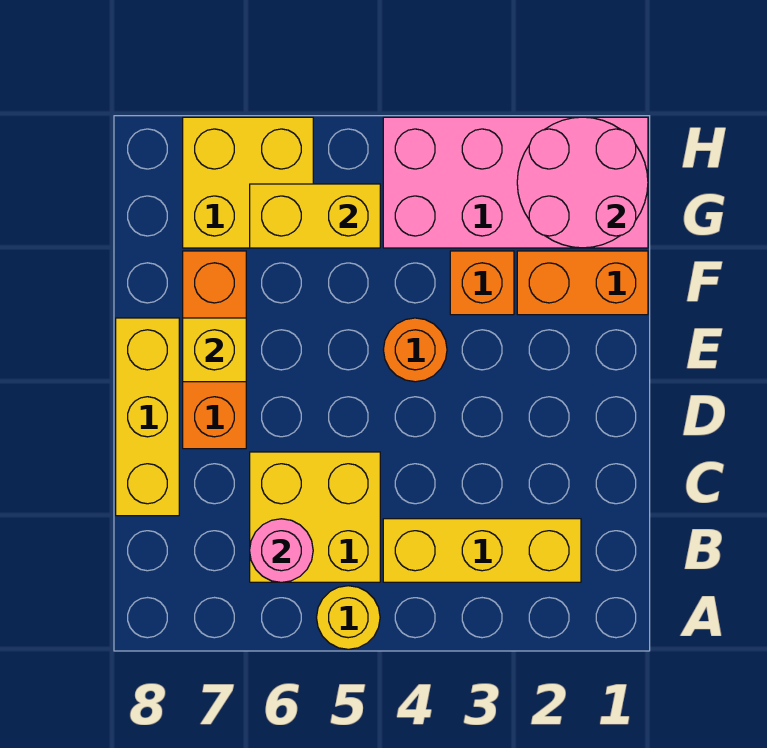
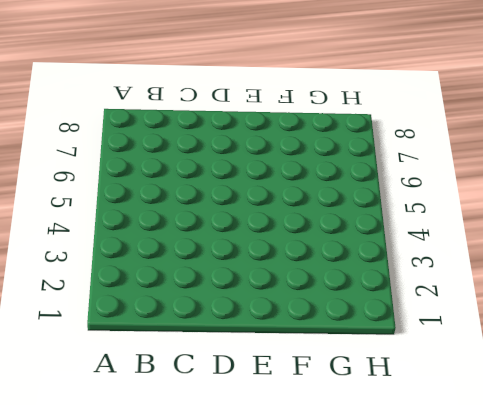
none -> yellow round brick A5 level 1
none -> yellow brick B2:B4 level 1
none -> yellow brick B5:C6 level 1

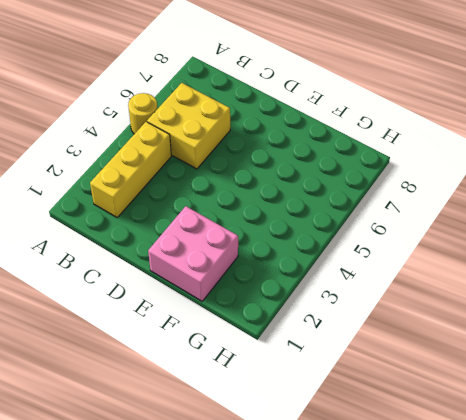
pink brick E1:F2 level 1 -> orange brick F1:F2 level 1
none -> yellow brick C8:E8 level 1
none -> orange brick D7:F7 level 1
none -> orange round brick E4 level 1

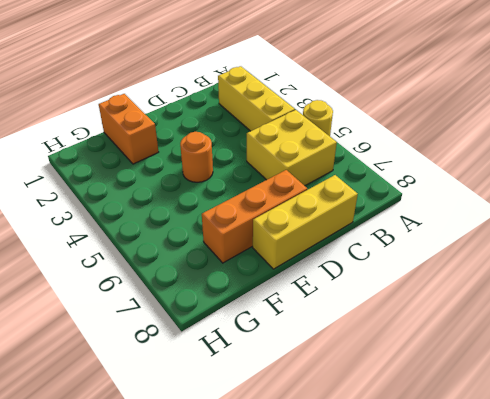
none -> orange brick F3 level 1
none -> pink brick G1:H4 level 1
none -> yellow brick G6:H7 level 1

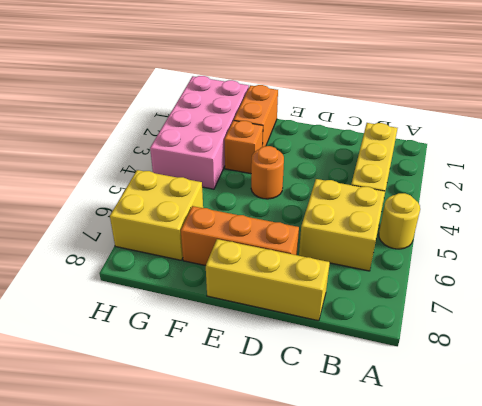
none -> pink round brick B6 level 2
none -> yellow brick E7 level 2
none -> pink round brick G1:H2 level 2

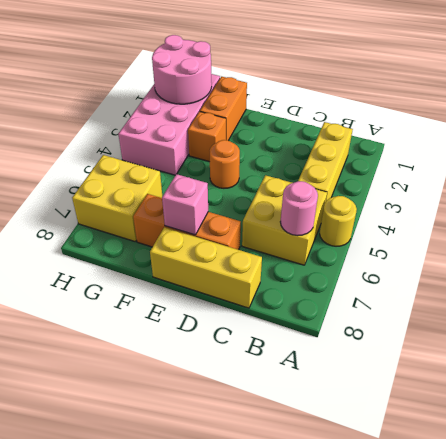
pink brick E7 level 2 -> yellow brick E7 level 2
none -> yellow brick G5:G6 level 2

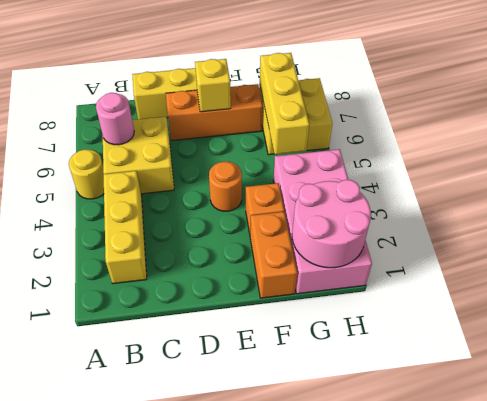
yellow brick G5:G7 level 2 -> yellow brick G5:G6 level 2

